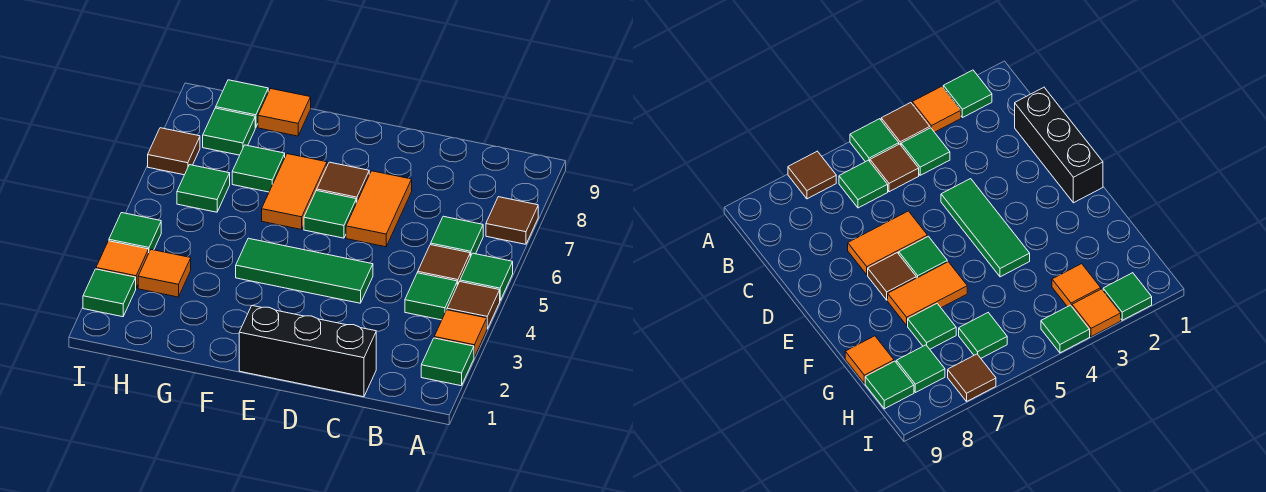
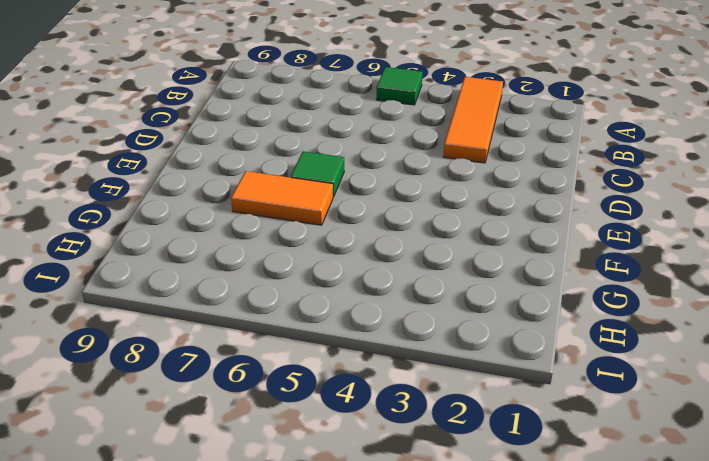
orange tile A3:C3 level 1 -> orange tile A3 level 1
none -> green tile A2 level 1
none -> brown tile A4 level 1
none -> brown tile A7 level 1

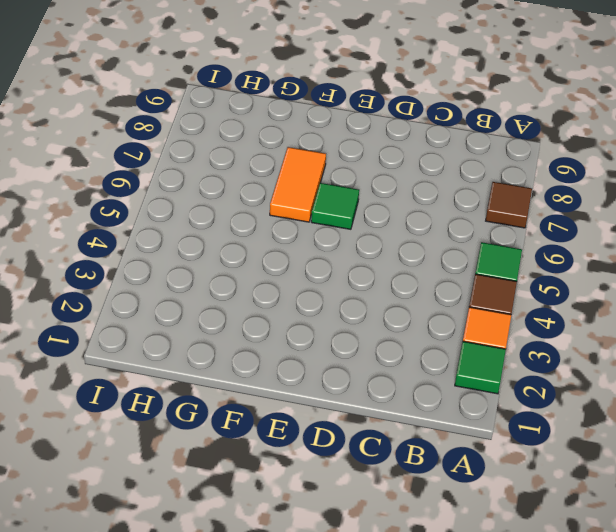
none -> green tile B4 level 1
none -> brown tile B5 level 1
none -> green tile B6 level 1

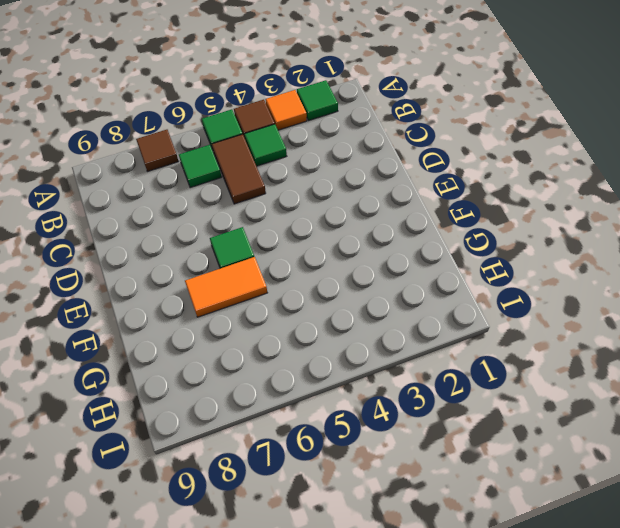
brown tile B5:C5 level 1 -> brown tile B5 level 1
none -> black brick C1:E1 level 1
none -> green tile D4:F4 level 1
none -> orange tile D6:D7 level 1

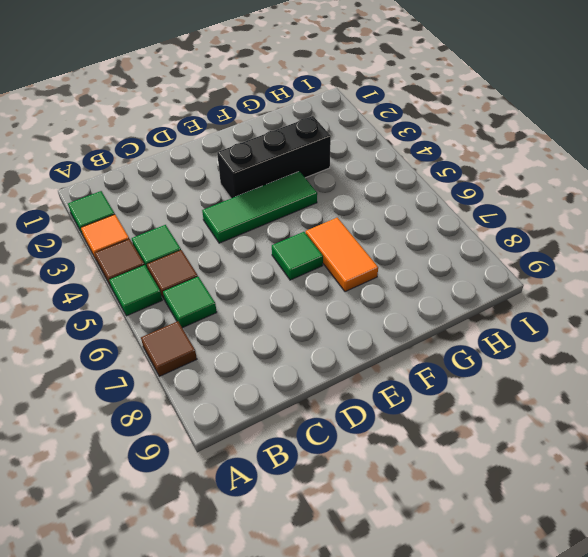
black brick E3:G3 level 1 -> black brick C1:E1 level 1
none -> orange tile D6:D7 level 1
none -> brown tile E7 level 1
none -> green tile G7 level 1

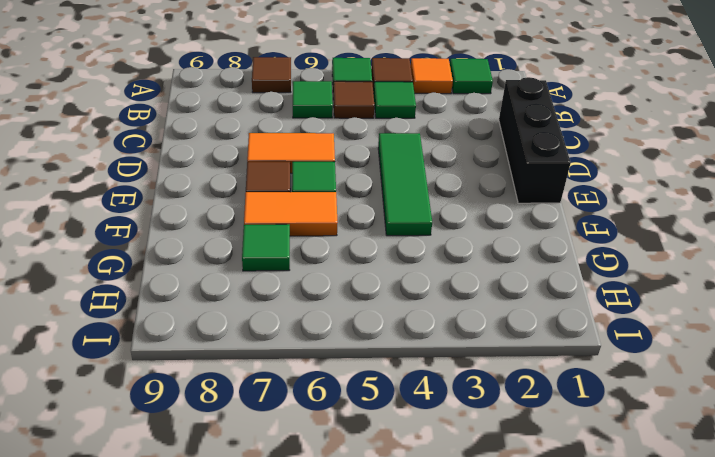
none -> orange tile G9 level 1
none -> orange tile H3 level 1
none -> green tile H6 level 1

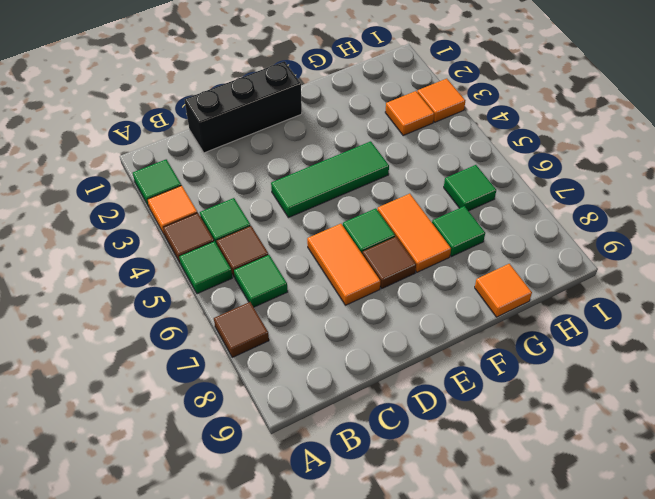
none -> green tile H8 level 1
none -> green tile H9 level 1
none -> green tile I2 level 1

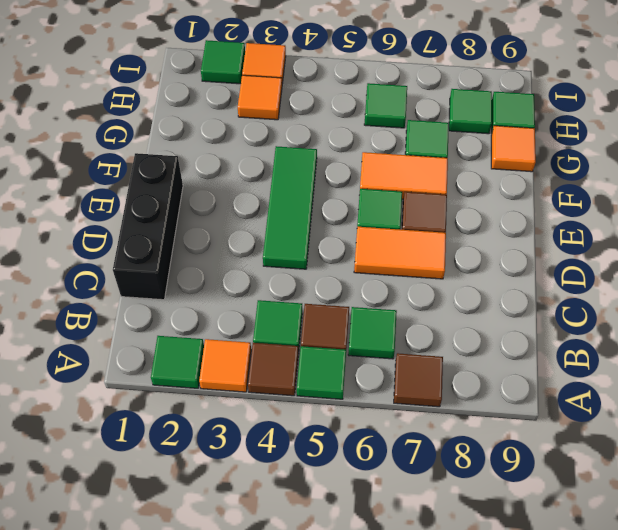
none -> green tile I4 level 1
none -> brown tile I7 level 1

